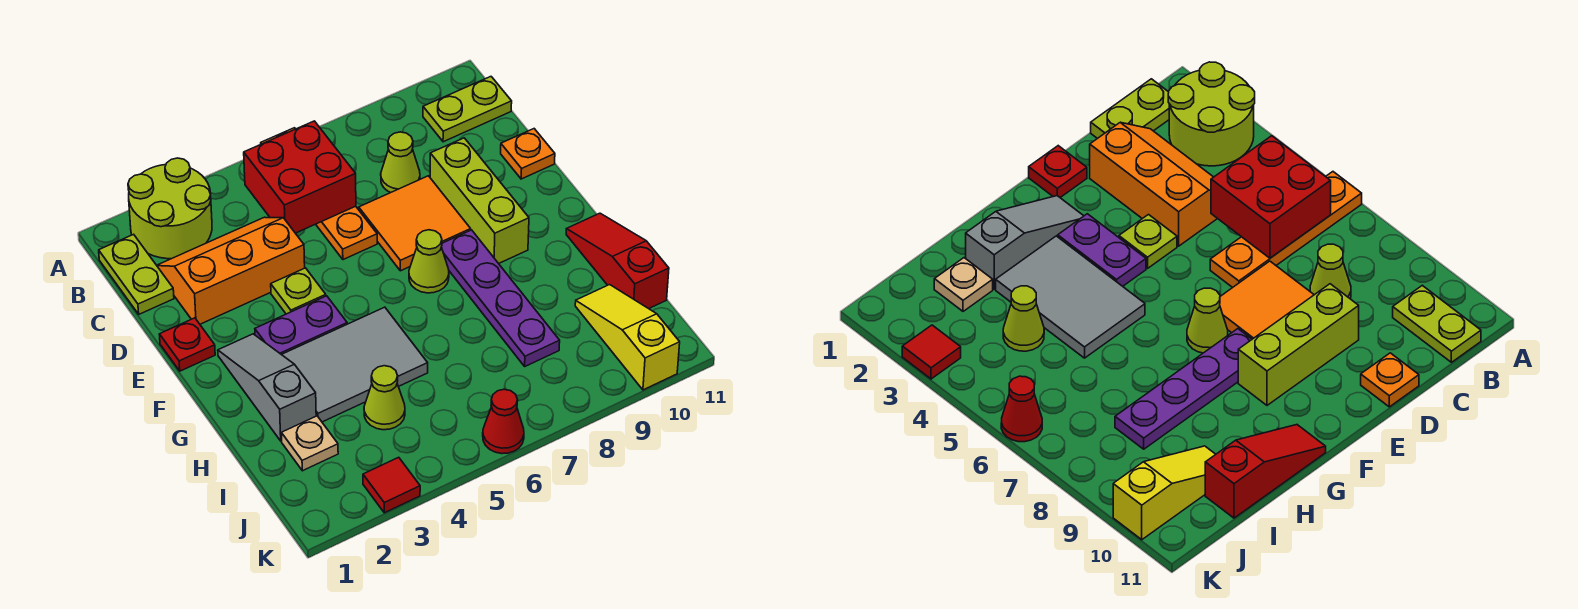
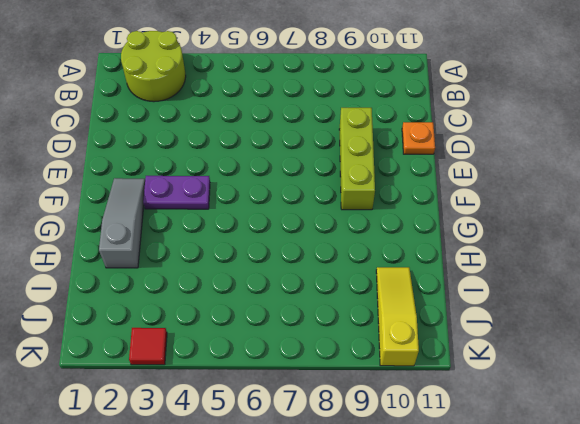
none -> orange plate A6:D6 level 1
none -> lime plate B1:C1 level 1
none -> lime plate B10:B11 level 1

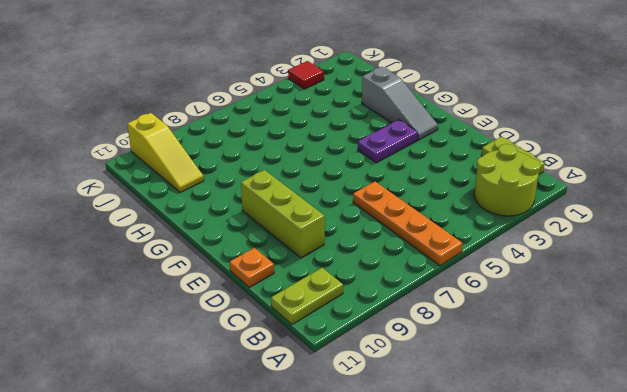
none -> orange slope C2:D4 level 1 top D
none -> lime cone C8 level 1
none -> orange tile D7:E8 level 1

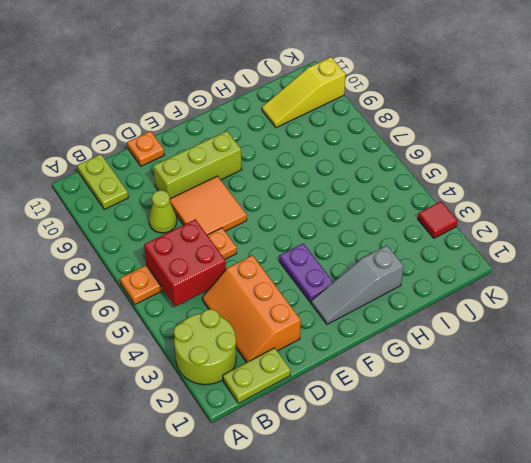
none -> red plate E1 level 1
none -> lime plate E4 level 1
none -> lime cone F7 level 1

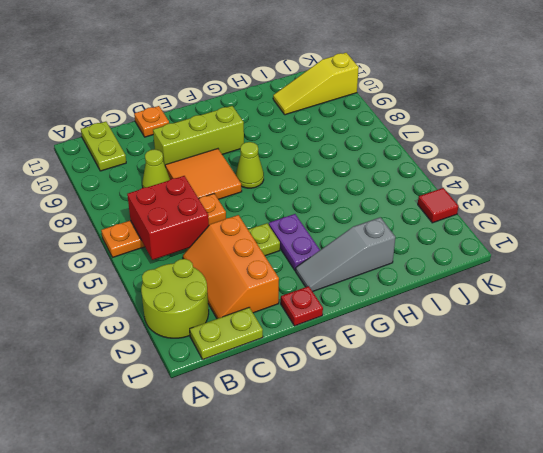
none -> purple plate F8:I8 level 1
none -> grey tile G3:H5 level 1
none -> red slope G11:I11 level 1 top I

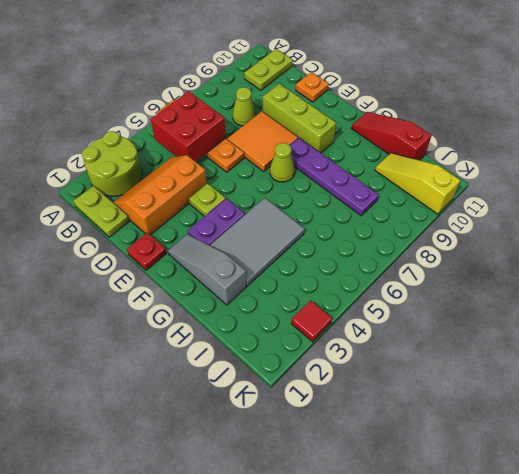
none -> tan plate I2 level 1
none -> lime cone I4 level 1
none -> red cone K6 level 1

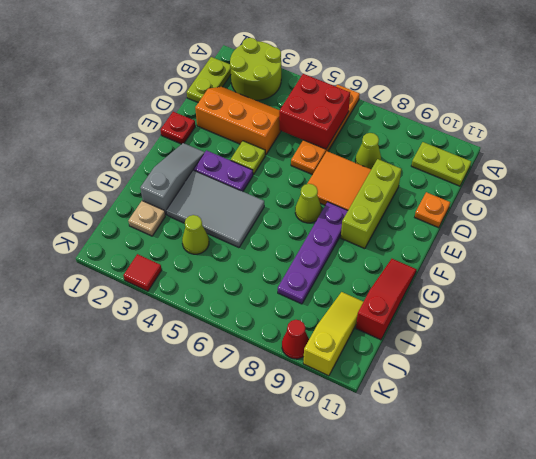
red cone K9 level 1 -> red cone K6 level 1

